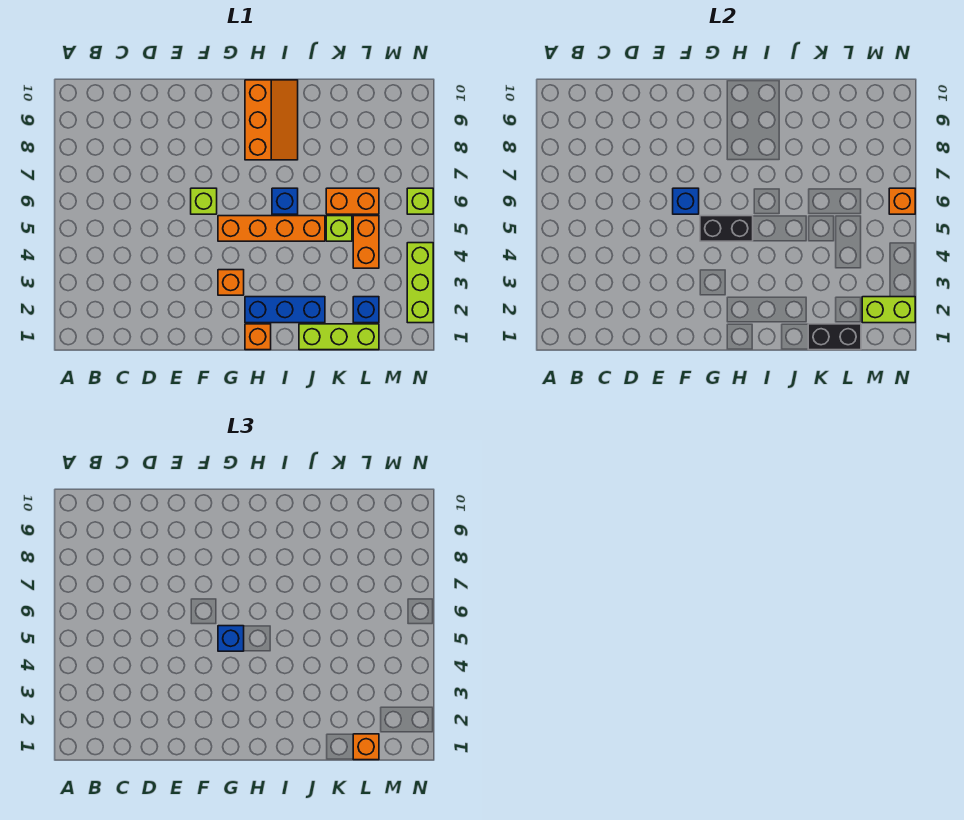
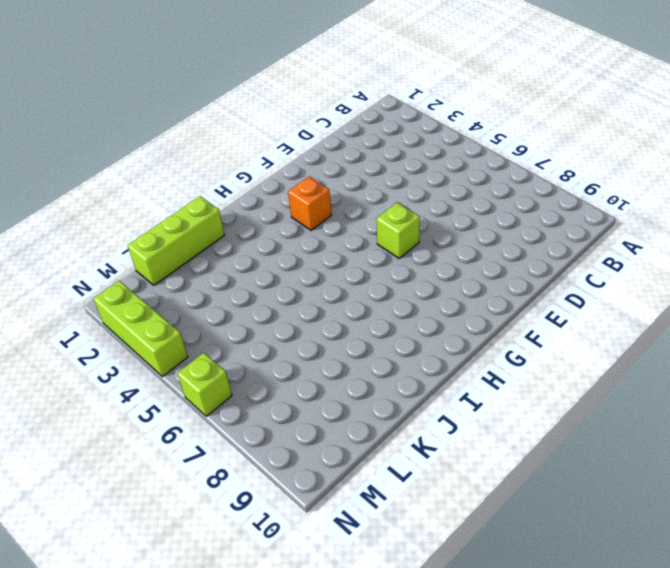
none -> orange brick G5:J5 level 1
none -> orange brick H1 level 1
none -> blue brick H2:J2 level 1

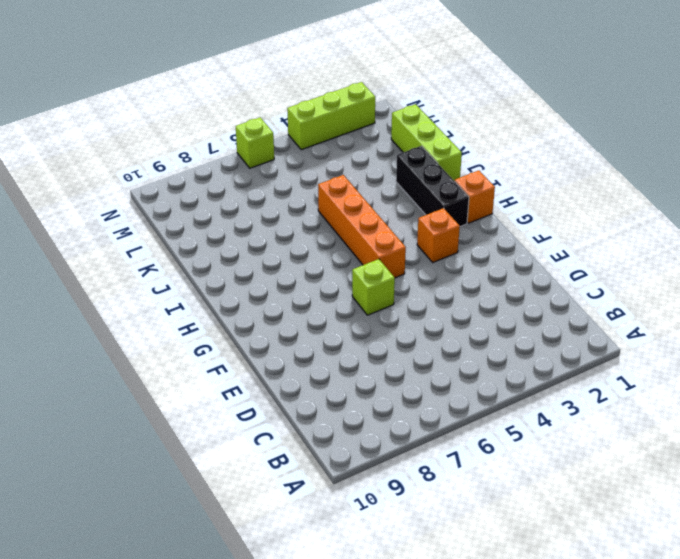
black brick H2:J2 level 1 -> blue brick H2:J2 level 1
none -> orange slope H8:I10 level 1 top H
none -> blue brick I6 level 1
none -> lime brick K5 level 1

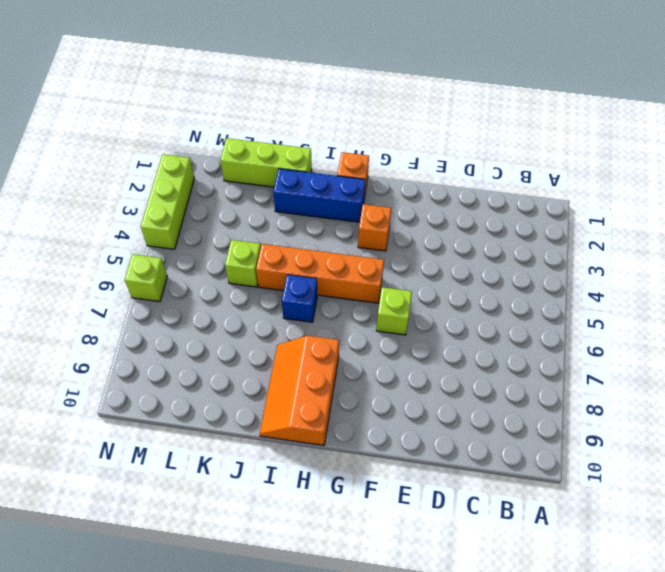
none -> orange brick K6:L6 level 1
none -> blue brick L2 level 1
none -> orange brick L4:L5 level 1

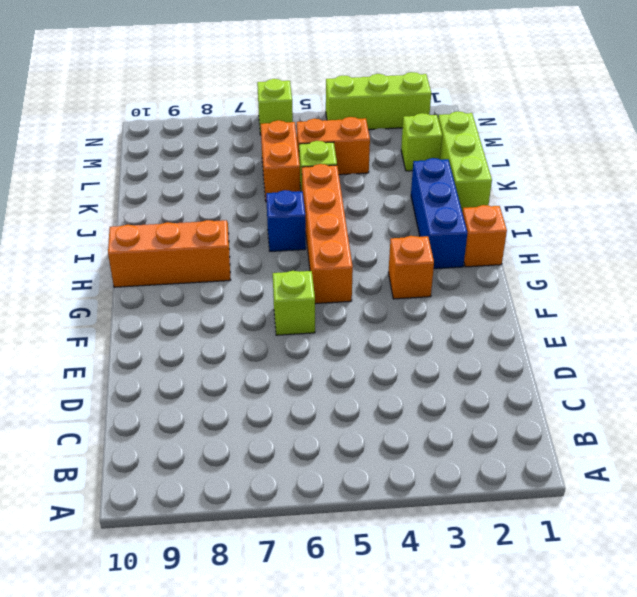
lime brick L2 level 1 -> blue brick L2 level 1
none -> blue brick F6 level 2
none -> black brick G5:H5 level 2
none -> black brick K1:L1 level 2

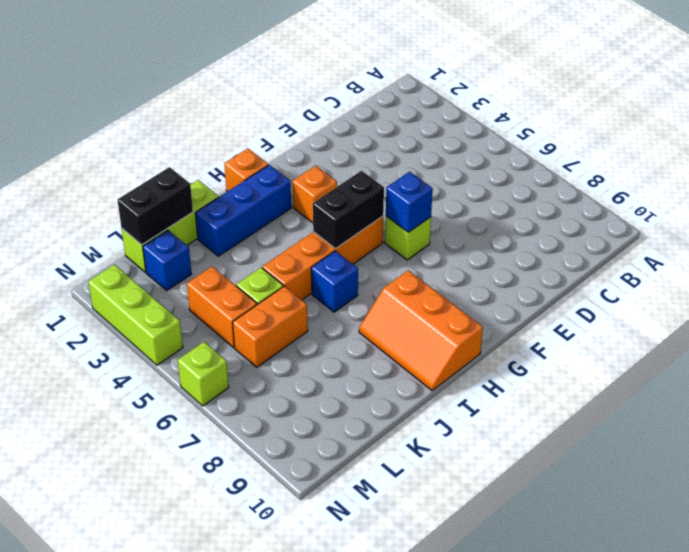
none -> lime brick M2:N2 level 2
none -> orange brick N6 level 2
none -> blue brick G5 level 3

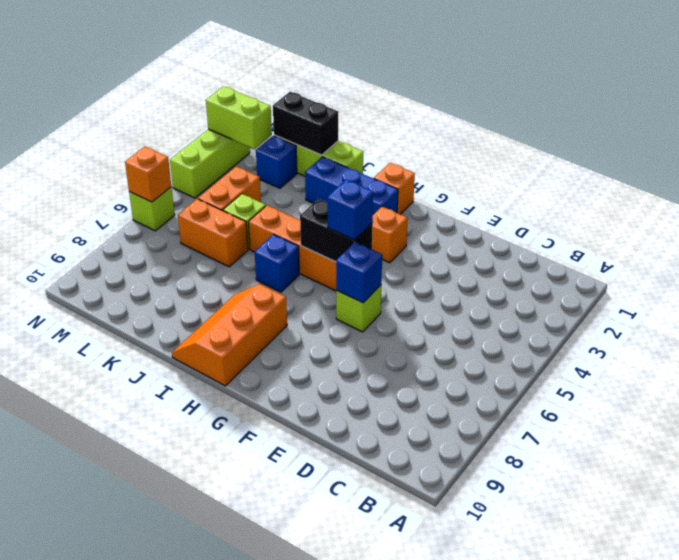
none -> orange brick L1 level 3

